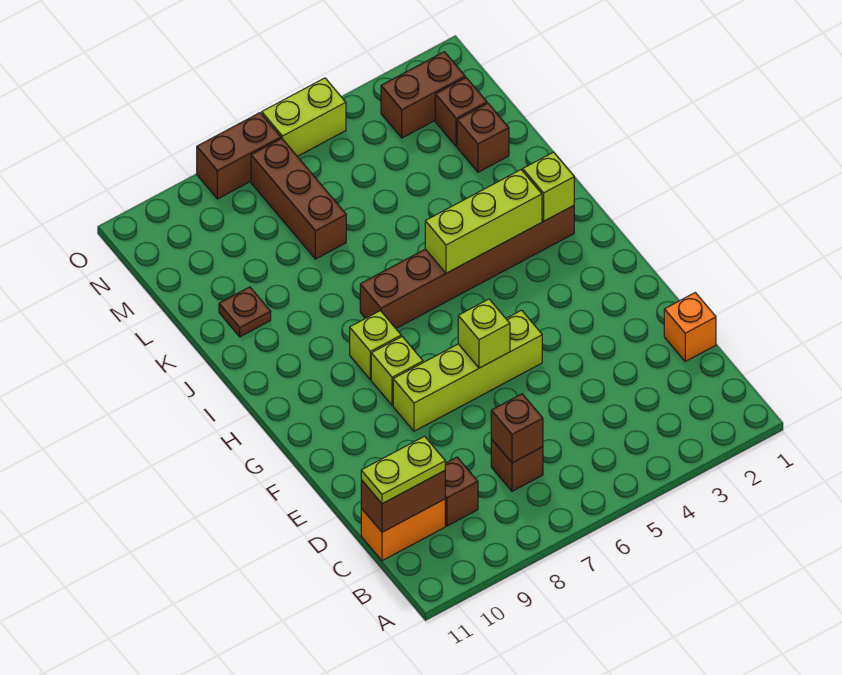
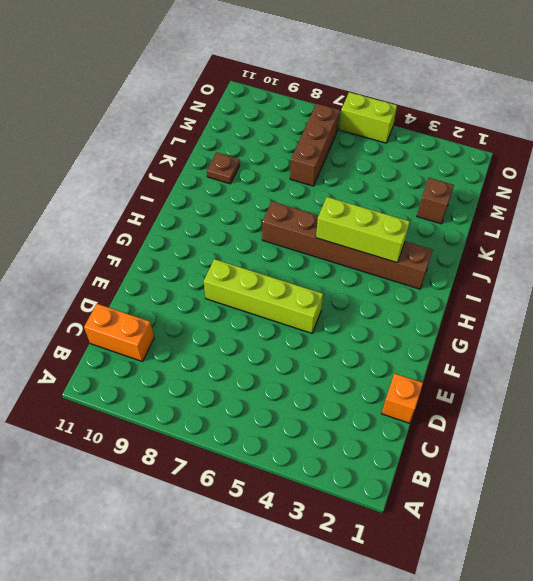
none -> brown brick C7 level 1
none -> brown brick C9 level 1
none -> lime brick G8 level 1

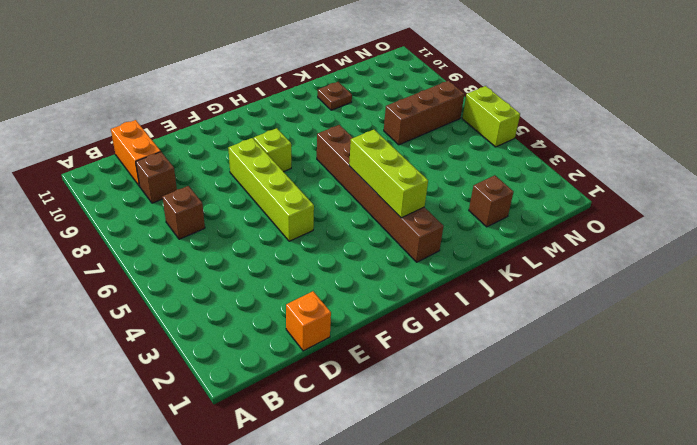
none -> lime brick H8 level 1
none -> brown brick M2 level 1
none -> brown brick N2:N3 level 1

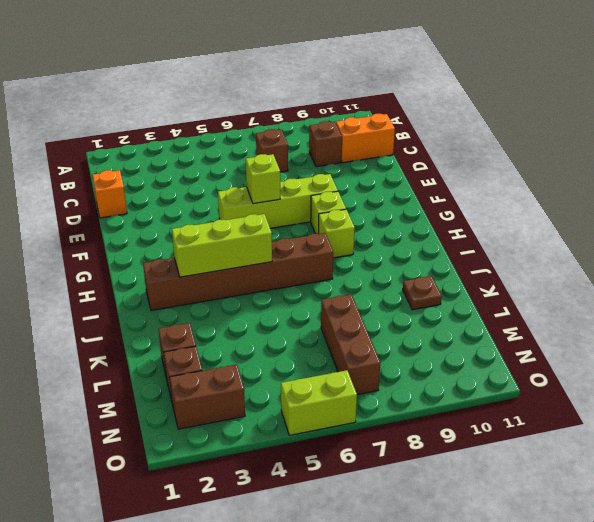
none -> brown brick O7:O8 level 1
none -> brown brick C7 level 2
none -> brown brick C10:C11 level 2

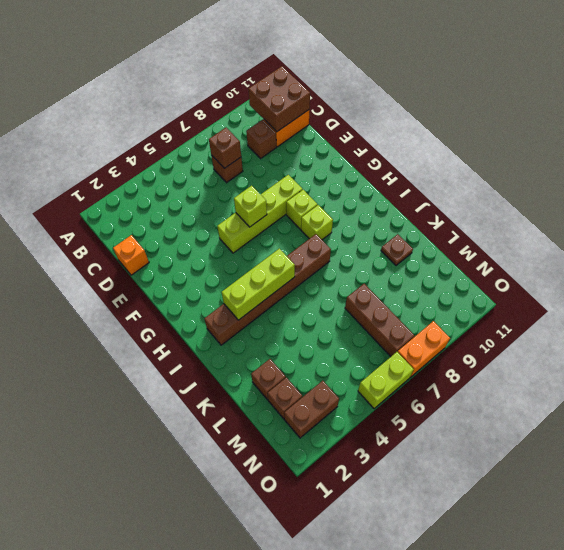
brown brick B10:C11 level 2 -> brown brick C10:C11 level 2
orange brick O7:O8 level 1 -> brown brick O7:O8 level 1
none -> lime brick I2 level 2
none -> lime plate C10:C11 level 3

